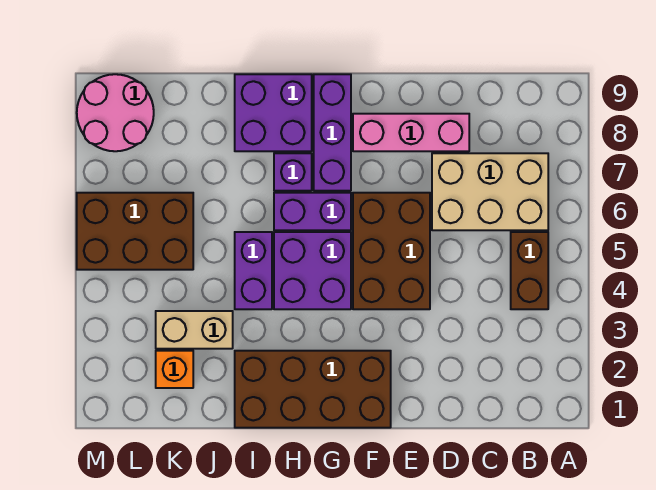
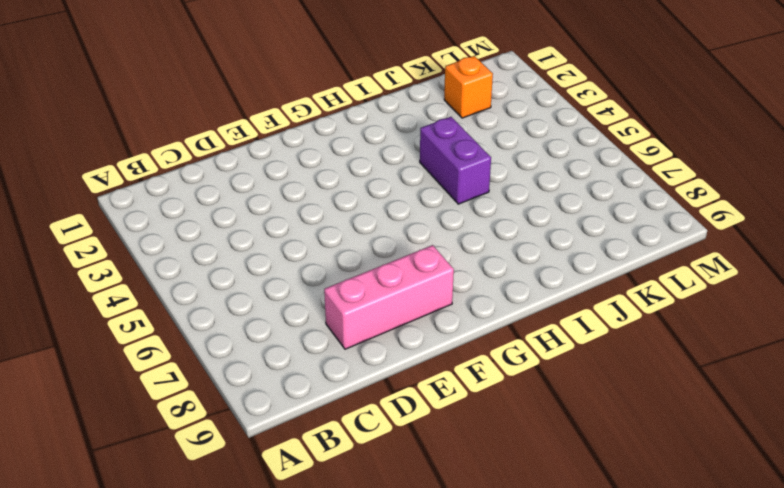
none -> brown brick B4:B5 level 1
none -> tan brick B6:D7 level 1
none -> brown brick E4:F6 level 1

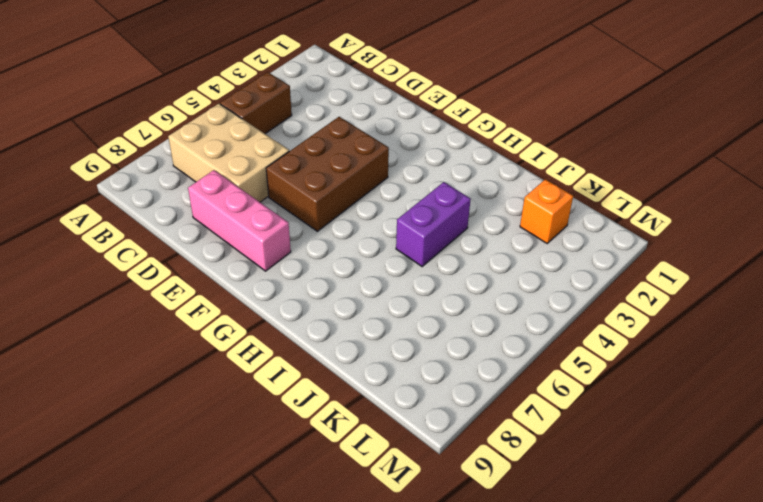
none -> brown brick F1:I2 level 1
none -> purple brick G4:H5 level 1
none -> purple brick G6:H6 level 1

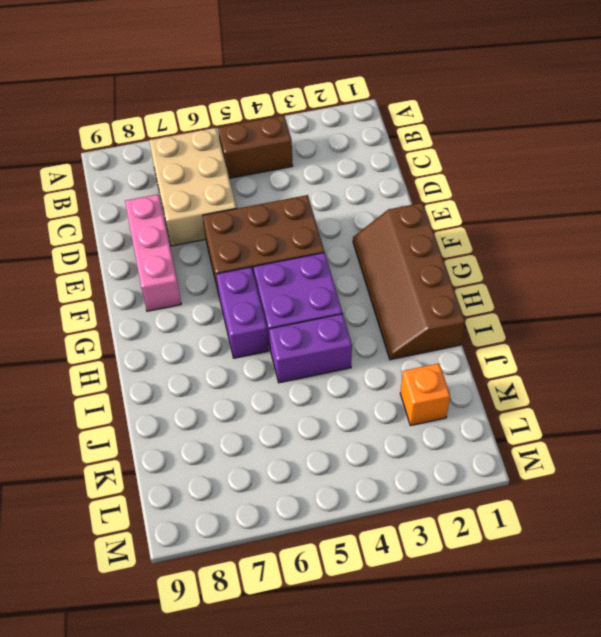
brown slope F1:I2 level 1 top 1 -> brown brick F1:I2 level 1
none -> purple brick G7:G9 level 1
none -> purple brick H7 level 1
none -> purple brick H8:I9 level 1

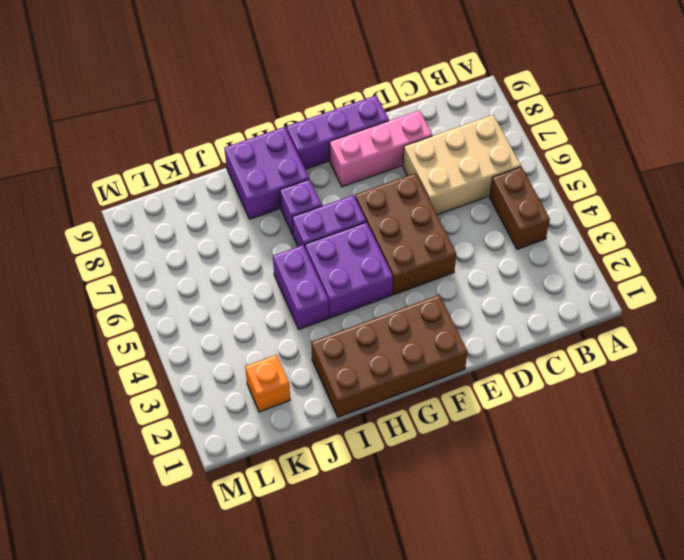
purple brick E9:G9 level 1 -> purple brick G7:G9 level 1
none -> tan brick J3:K3 level 1
none -> brown brick K5:M6 level 1
none -> pink round brick L8:M9 level 1

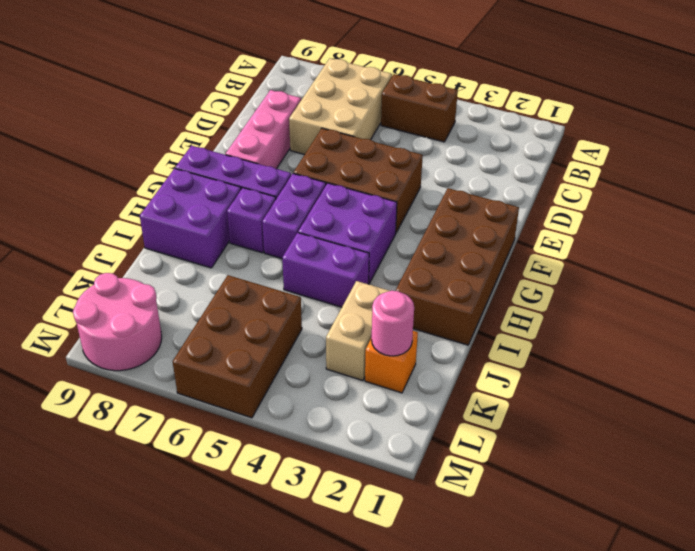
pink round brick K2 level 2 -> none

